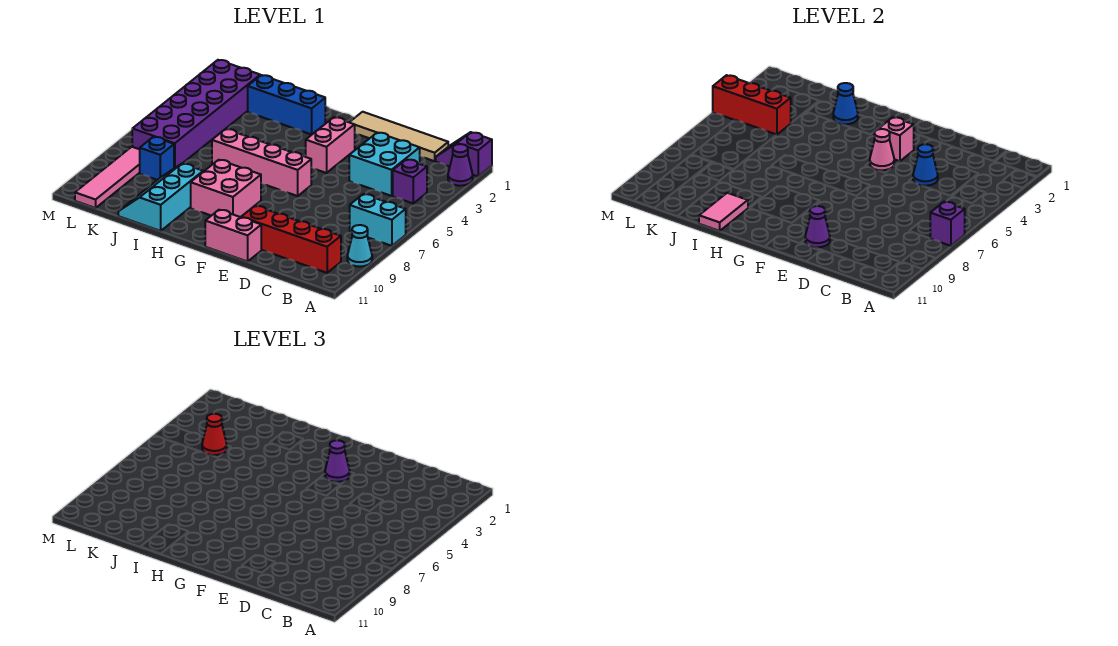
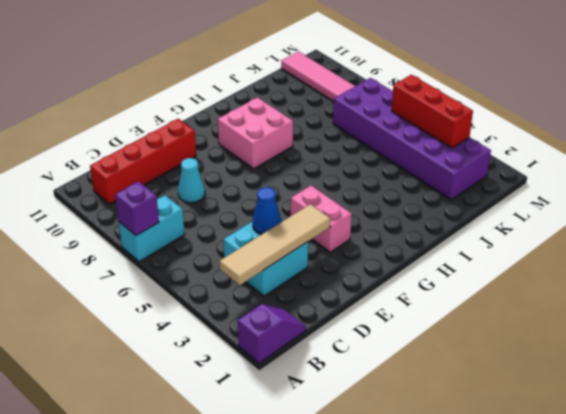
tan tile B3:E3 level 2 -> tan tile C1:F1 level 1
cyan cone D8 level 1 -> cyan cone A9 level 1
red brick L3:L5 level 2 -> red brick K4:M4 level 2
none -> purple cone A2 level 1
none -> purple brick B4 level 1
none -> pink brick E11:F11 level 1

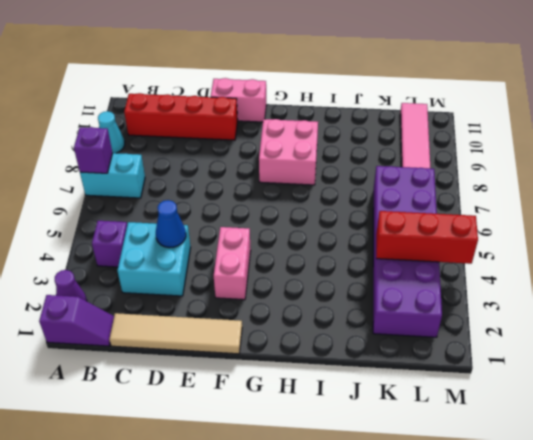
none -> pink brick F6:I6 level 1
none -> blue brick H2:J2 level 1
none -> cyan slope I9:J11 level 1 top I

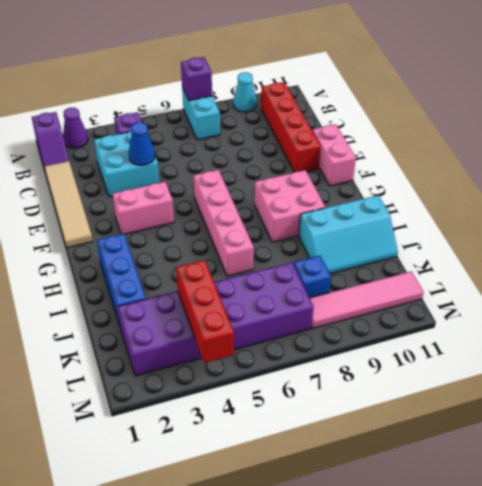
none -> purple cone E10 level 2
none -> pink brick F3 level 2
none -> pink cone F4 level 2

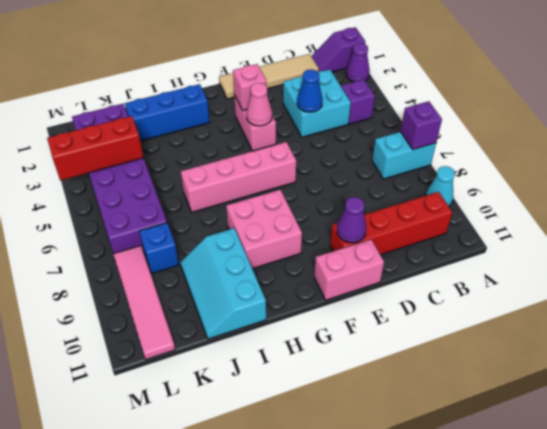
none -> blue cone I2 level 2
none -> pink tile I10:I11 level 2
none -> purple cone F3 level 3

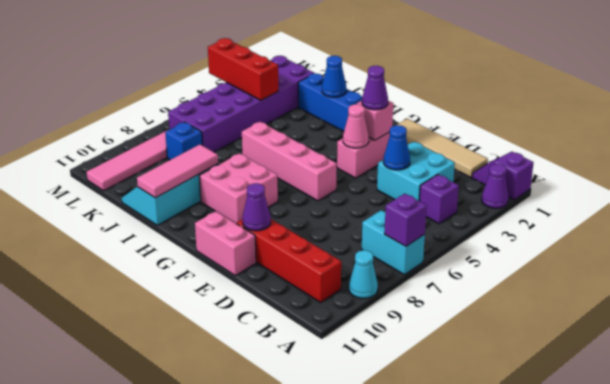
pink tile I9:I11 level 2 -> pink tile I10:I11 level 2
none -> red cone K4 level 3

